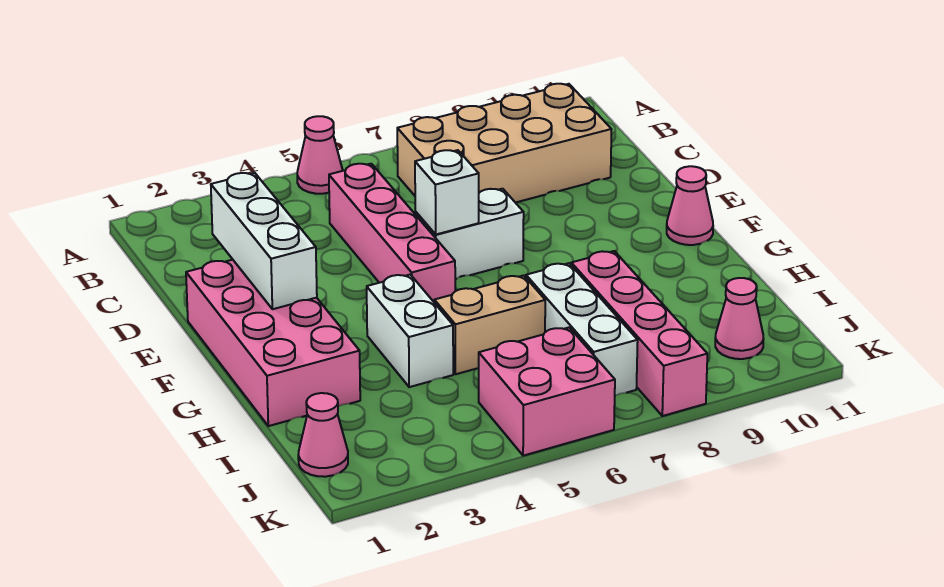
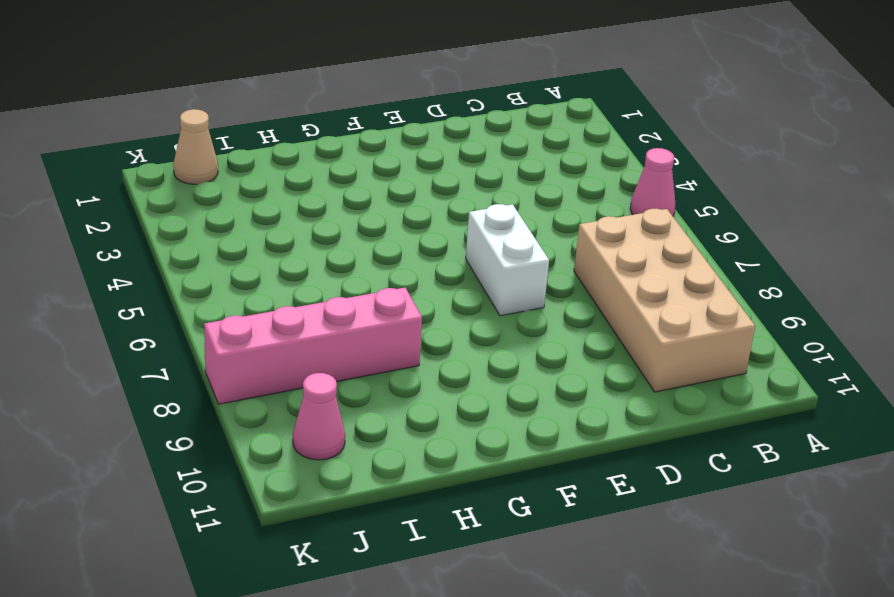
tan cone J1 level 1 -> pink cone J1 level 1
none -> pink brick C5:F5 level 1
none -> pink brick E1:H2 level 1
none -> pink cone F11 level 1

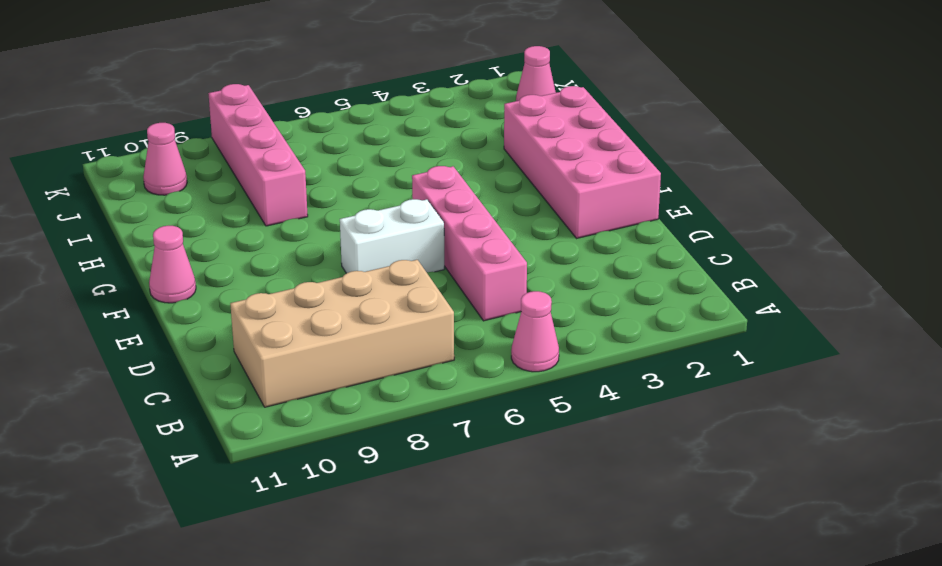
none -> white brick G4:H4 level 1
none -> tan brick H5:H6 level 1
none -> white brick H7:J7 level 1

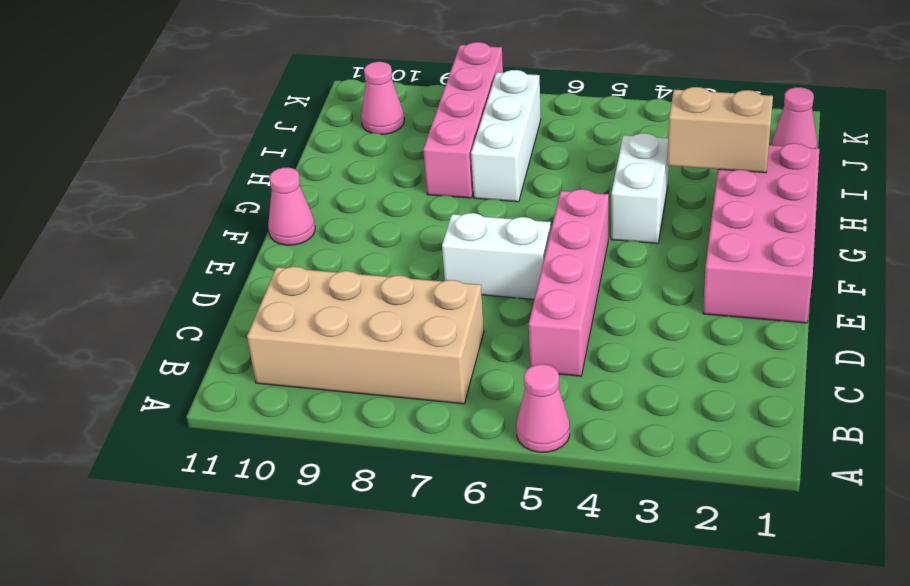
tan brick H2:H3 level 2 -> tan brick H5:H6 level 1
none -> pink brick J5:K6 level 1
none -> white brick D2:F2 level 2
none -> white brick E6 level 2

